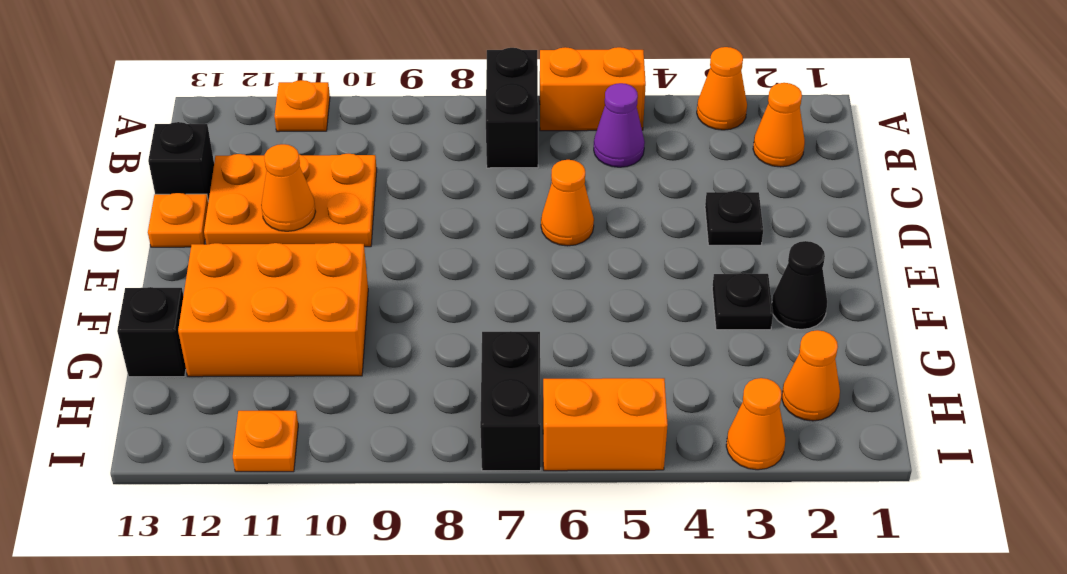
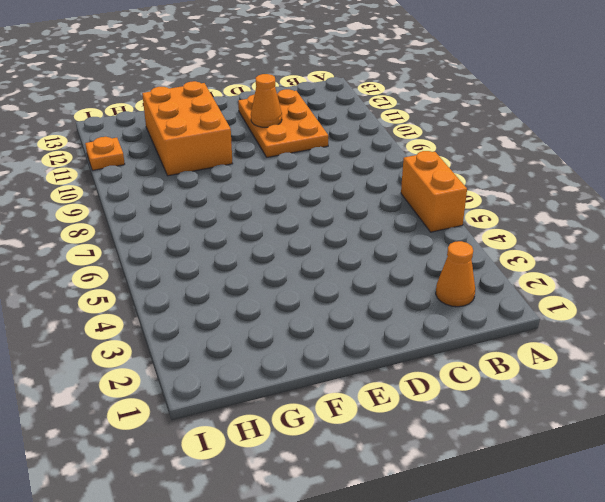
none -> orange cone A3 level 1
none -> black brick A7:B7 level 1
none -> orange plate A11 level 1

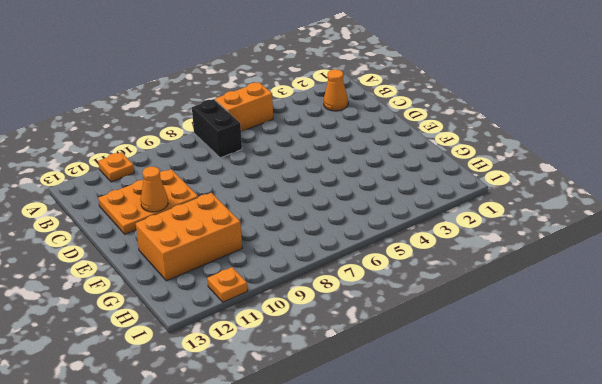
none -> orange cone A3 level 1
none -> purple cone B5 level 1
none -> black brick C13 level 1

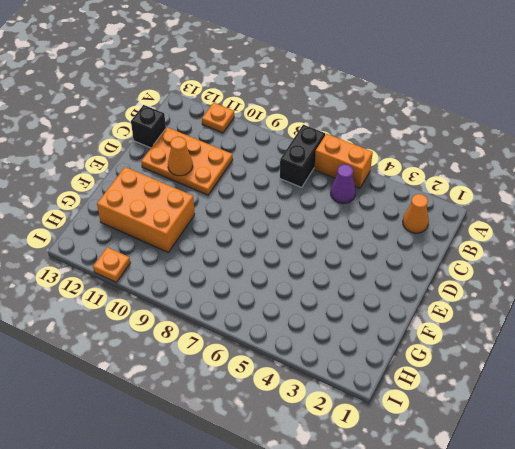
none -> orange cone A3 level 1
none -> black plate D3 level 1
none -> orange cone D6 level 1

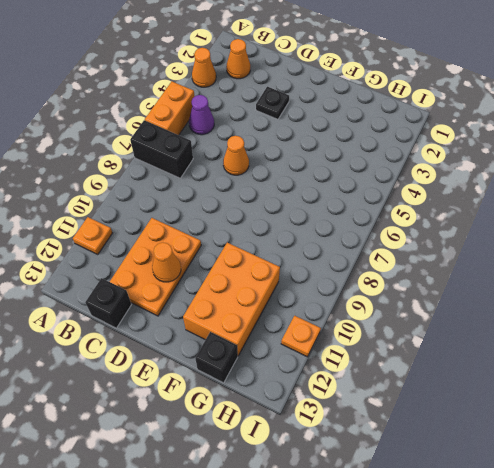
none -> orange plate D13 level 1
none -> black cone F2 level 1
none -> black plate F3 level 1

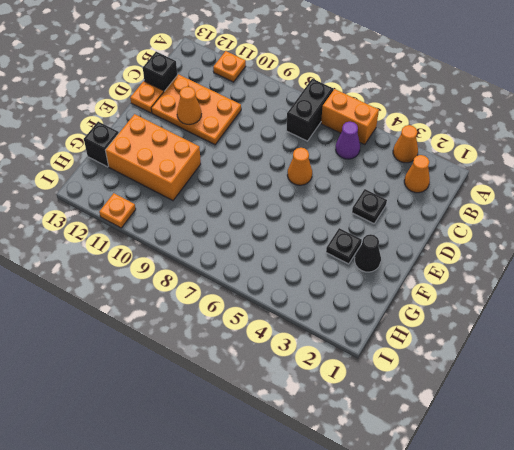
none -> orange cone H2 level 1
none -> black brick H7:I7 level 1
none -> orange cone I3 level 1

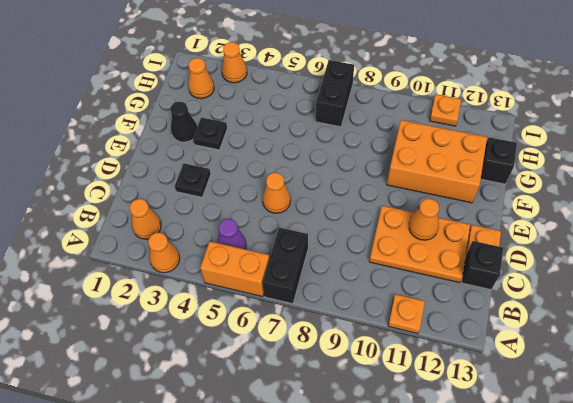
none -> orange brick I5:I6 level 1

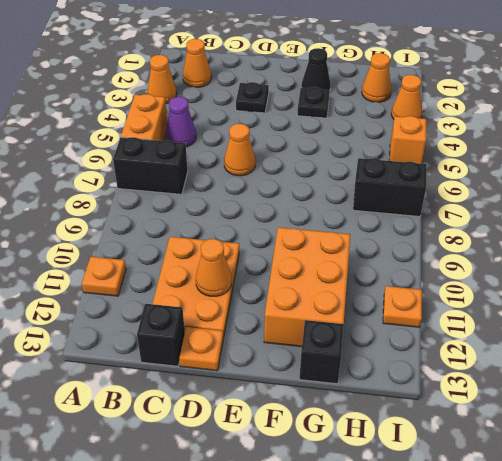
orange brick I5 level 1 -> orange brick I5:I6 level 1

